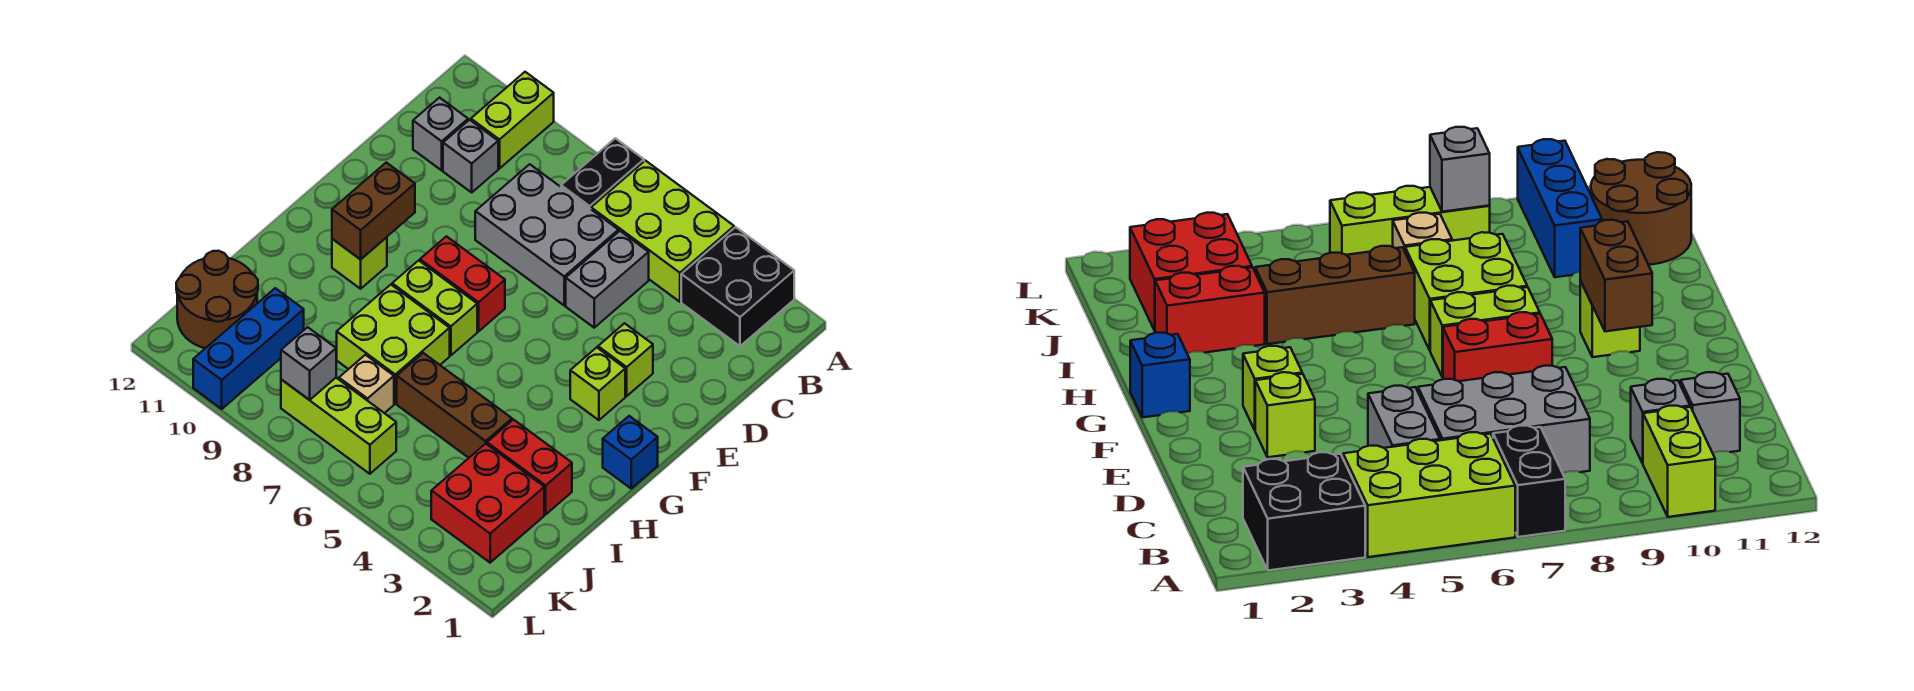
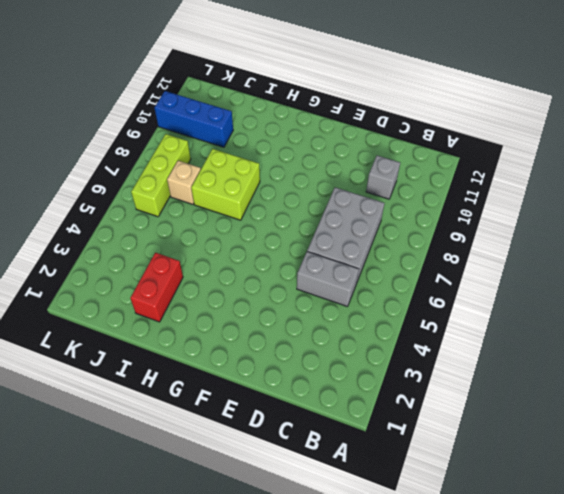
none -> black brick A2:B3 level 1
none -> lime brick A4:B6 level 1
none -> black brick A7:B7 level 1

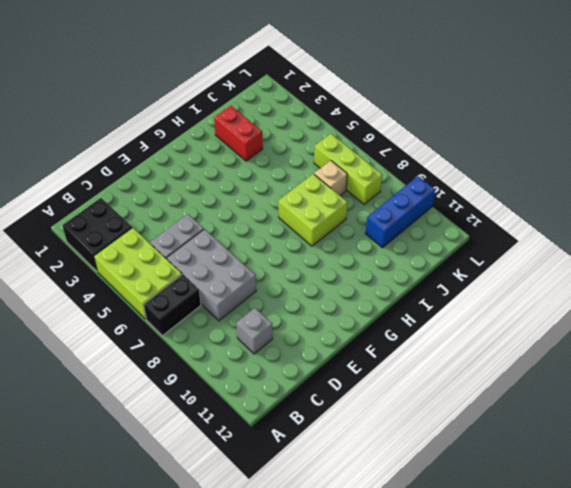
none -> lime brick A10:B10 level 1
none -> grey brick C11 level 1
none -> lime brick E3 level 1

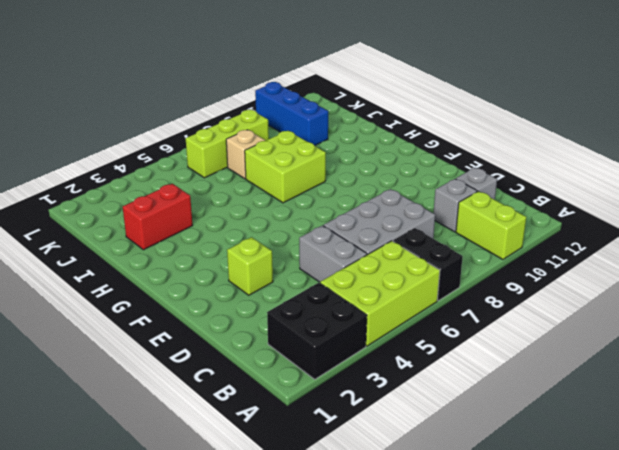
none -> lime brick F3 level 1
none -> red brick F7:F8 level 1
none -> blue brick G1 level 1

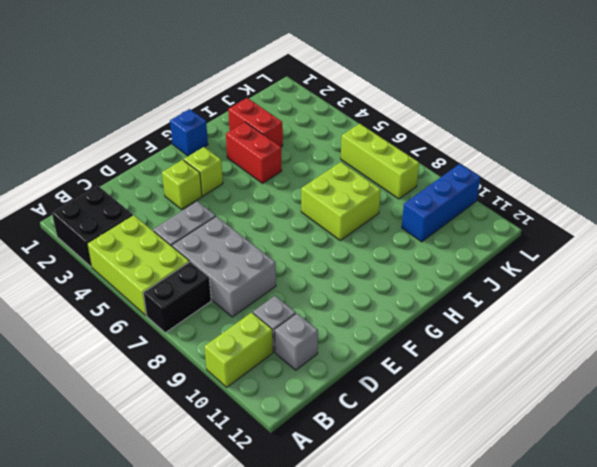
red brick H3:H4 level 1 -> red brick F7:F8 level 1
none -> lime brick G7:G8 level 1
none -> lime brick G10 level 1
none -> brown brick I4:I6 level 1

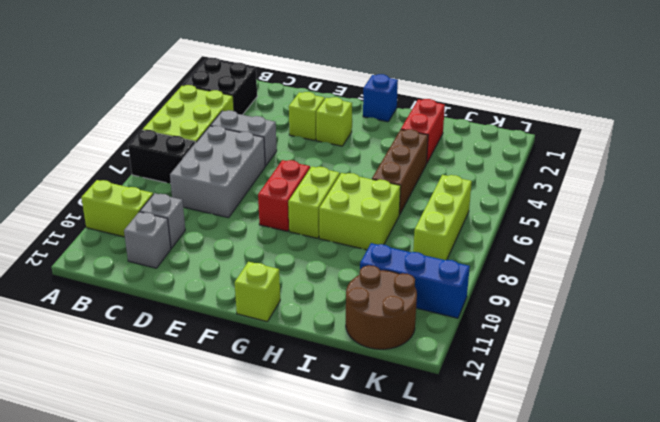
lime brick G12 level 1 -> lime brick G10 level 1
none -> red brick J2:K3 level 1
none -> tan brick J7 level 1
none -> brown brick F10:G10 level 2

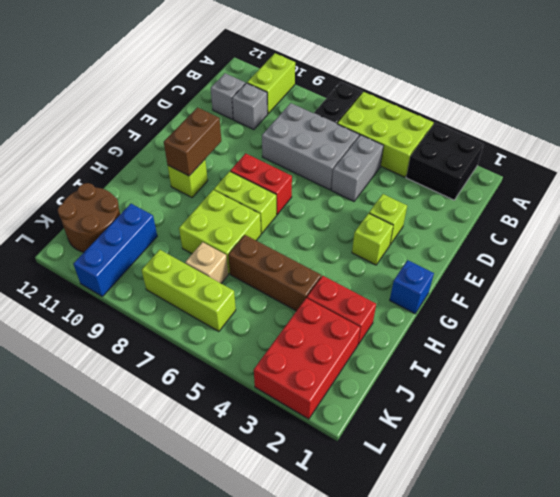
red brick J2:L3 level 1 -> red brick J2:K3 level 1
none -> grey brick K8 level 2

